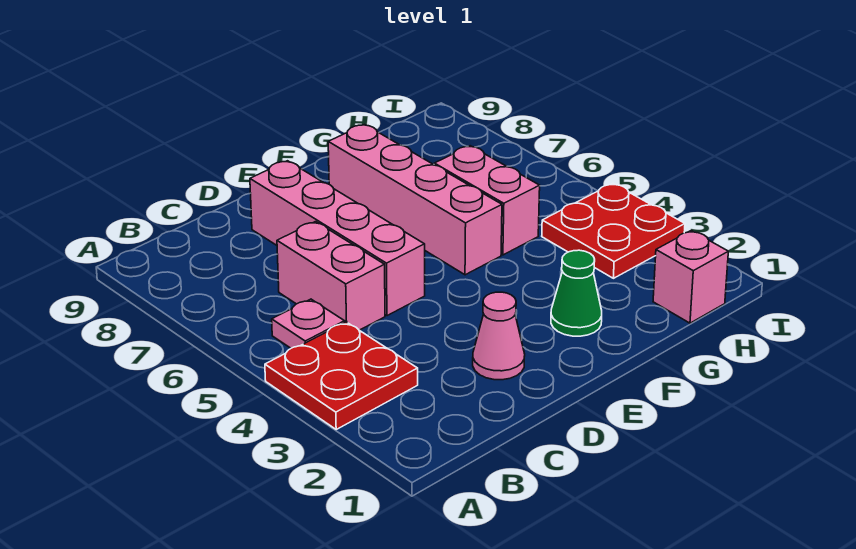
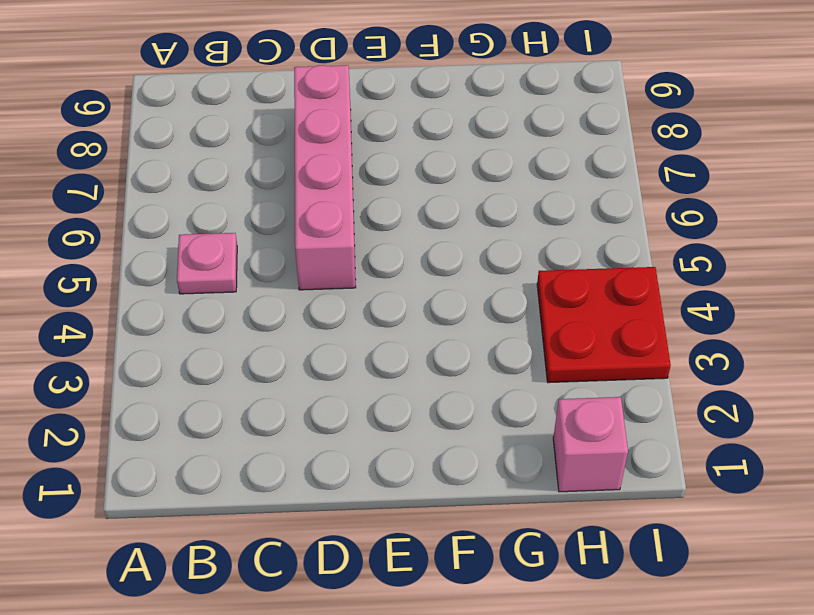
none -> red plate A3:B4 level 1
none -> pink brick C5:C6 level 1

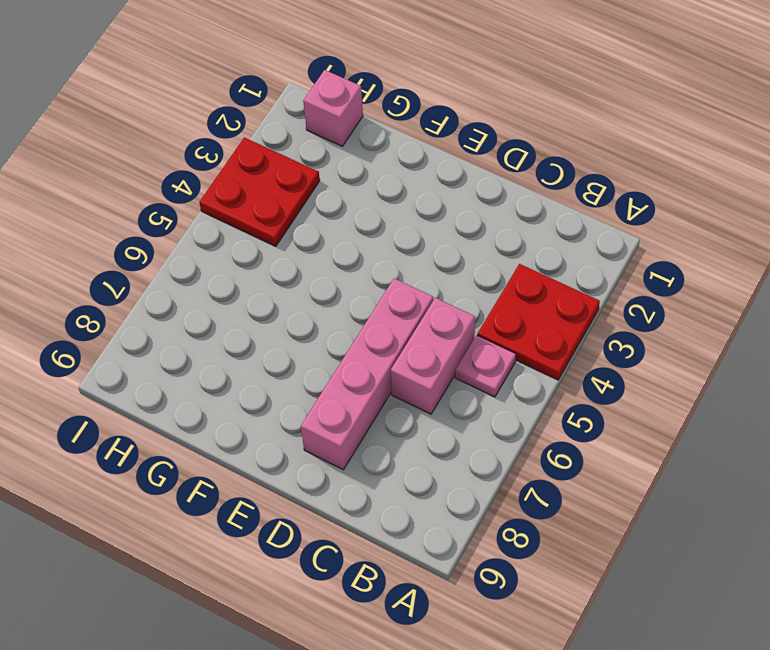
none -> pink cone D2 level 1
none -> green cone F2 level 1

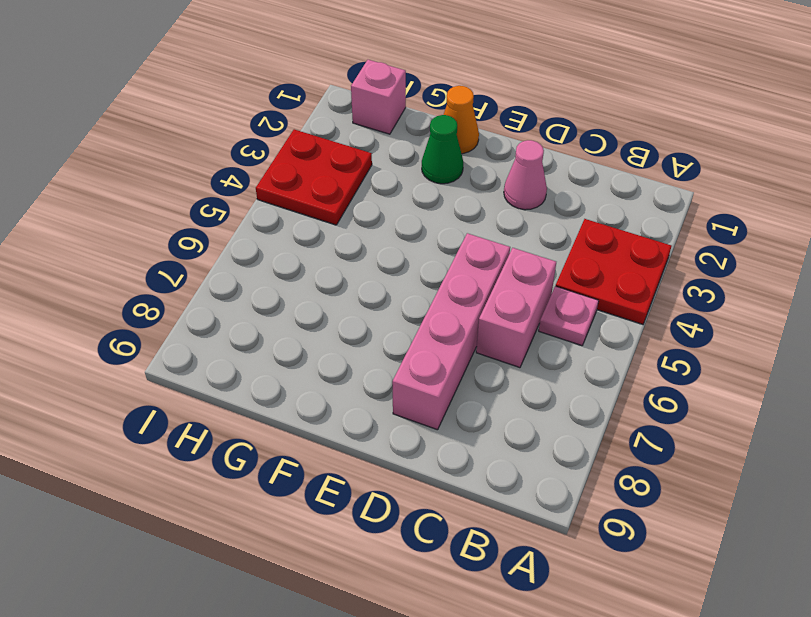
orange cone F1 level 1 -> none
none -> pink brick F5:F8 level 1
none -> pink brick G5:G6 level 1

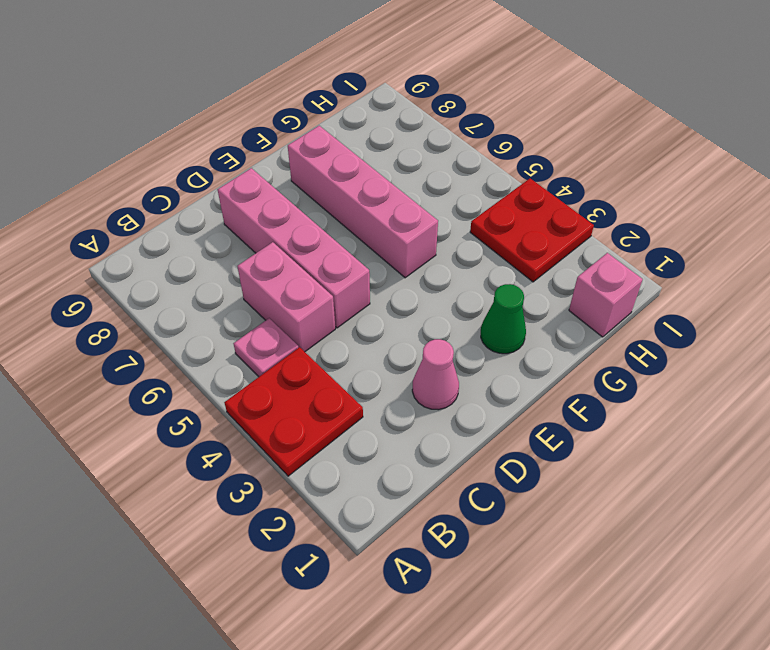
none -> pink brick G5:G6 level 1

